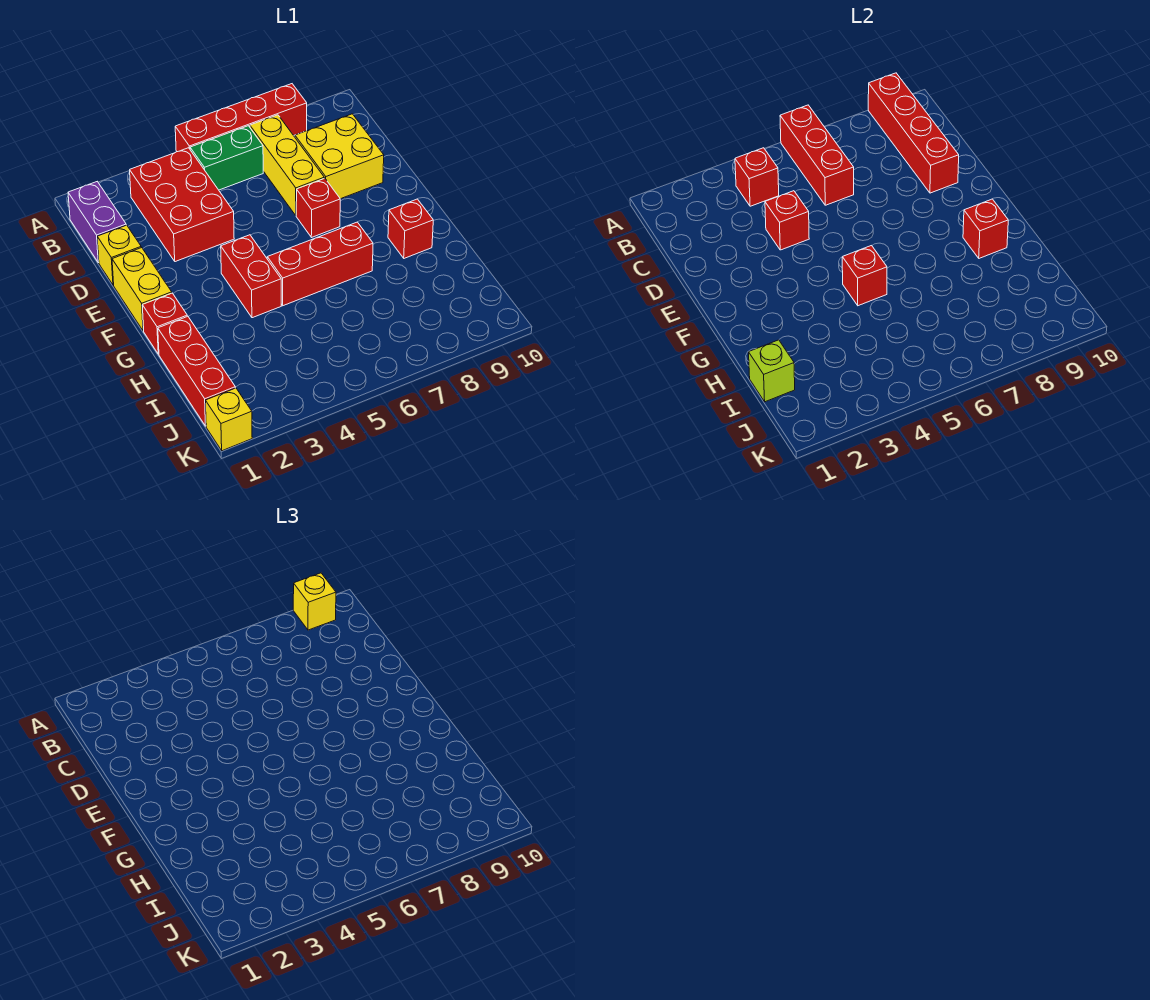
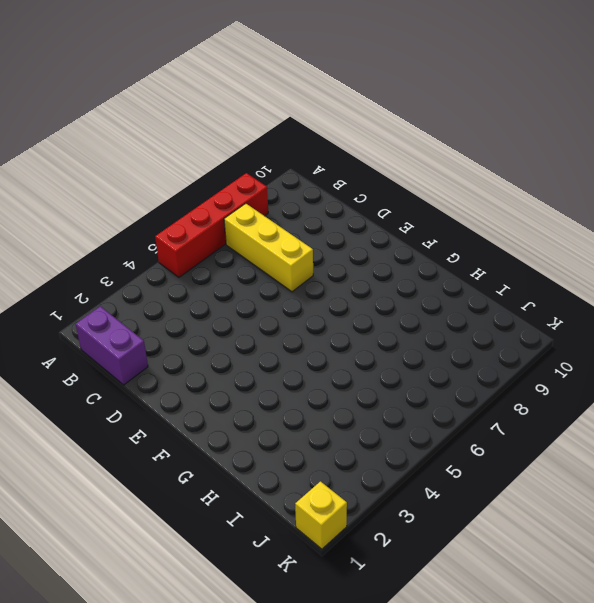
none -> red brick B3:D4 level 1
none -> green brick B5:B6 level 1
none -> yellow brick C8:D9 level 1

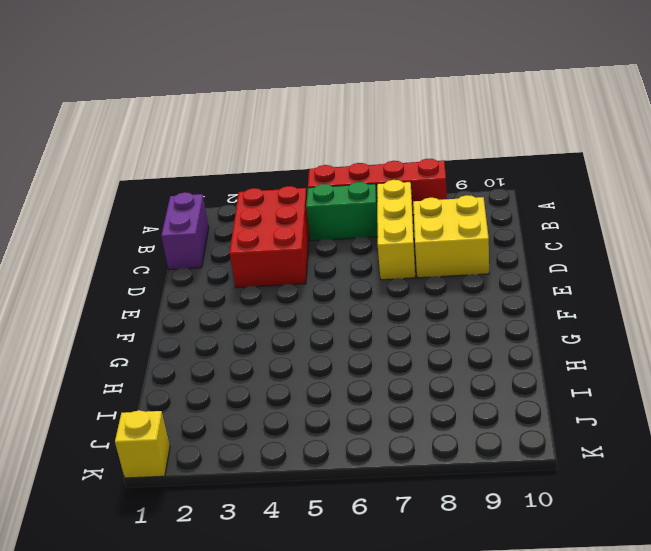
none -> yellow brick D1 level 1
none -> yellow brick E1:F1 level 1
none -> red brick E7 level 1

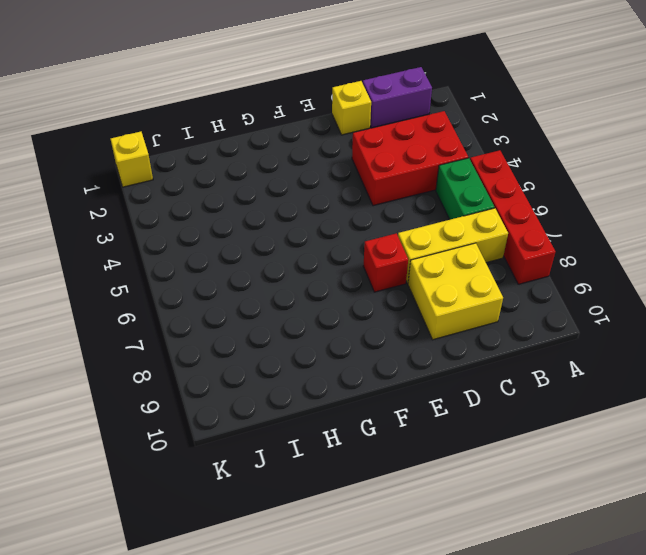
none -> yellow brick E1:F1 level 1
none -> red brick F4:G4 level 1
none -> red brick G1 level 1

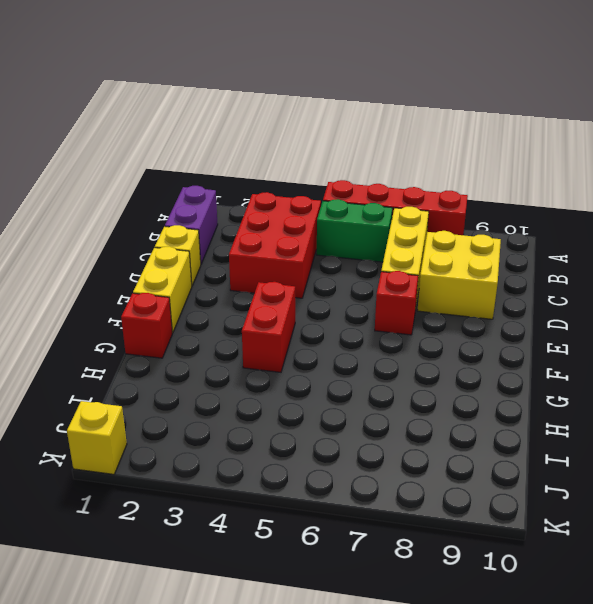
none -> red brick G5:G7 level 1
none -> red brick G9 level 1
none -> red brick H1:J1 level 1

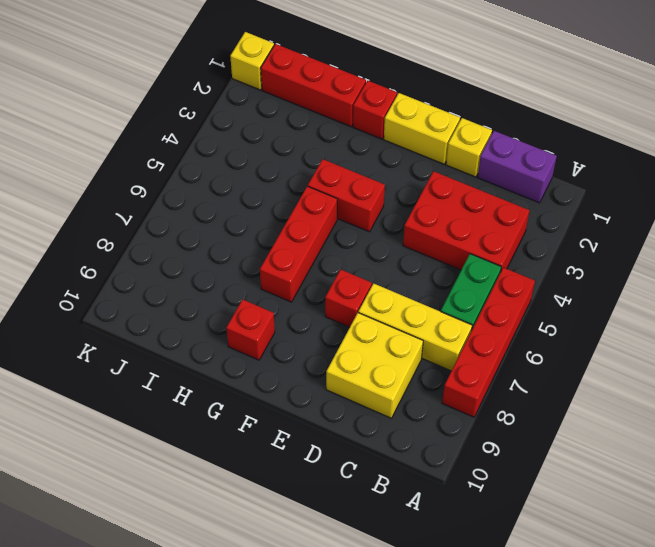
none -> red brick A6:C6 level 2
none -> red brick A9:D9 level 2
none -> red brick B4 level 2

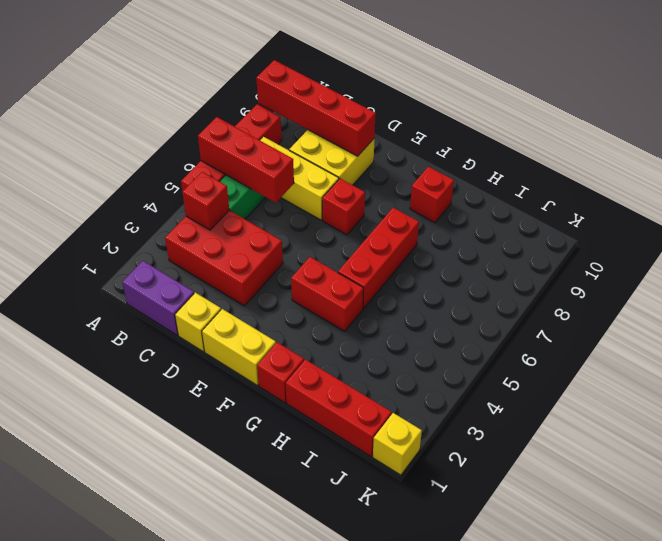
none -> red brick D4 level 2
none -> red brick G5 level 2
none -> red brick G9 level 2

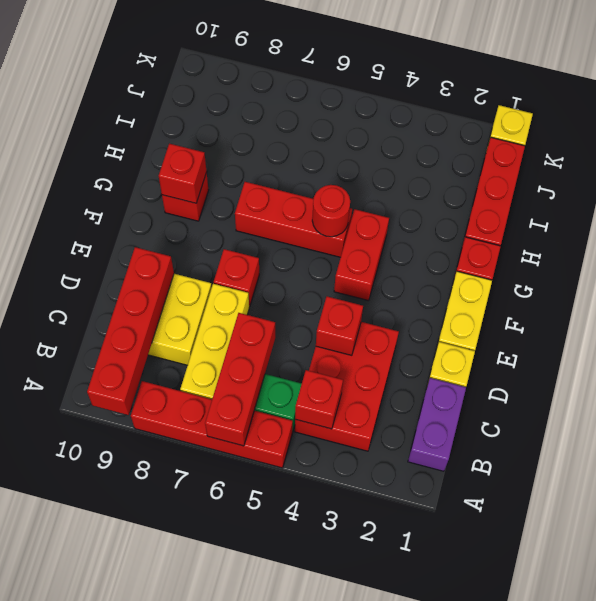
red round brick G5 level 2 -> red brick G5 level 2
none -> lime brick I1 level 2
none -> yellow brick A9 level 3

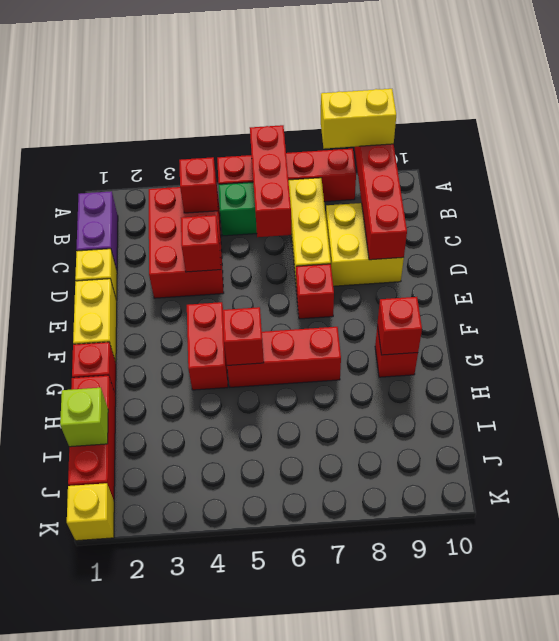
yellow brick A8:A9 level 3 -> yellow brick A9 level 3

